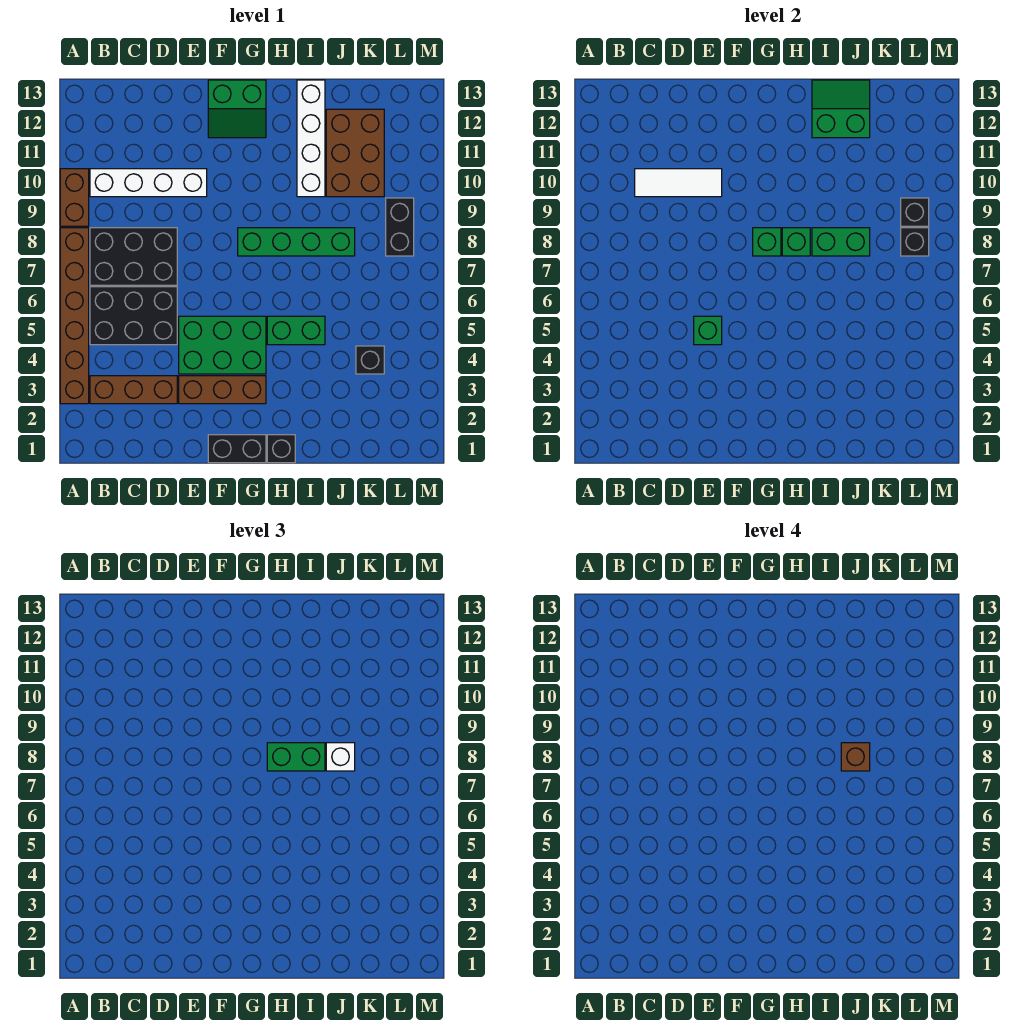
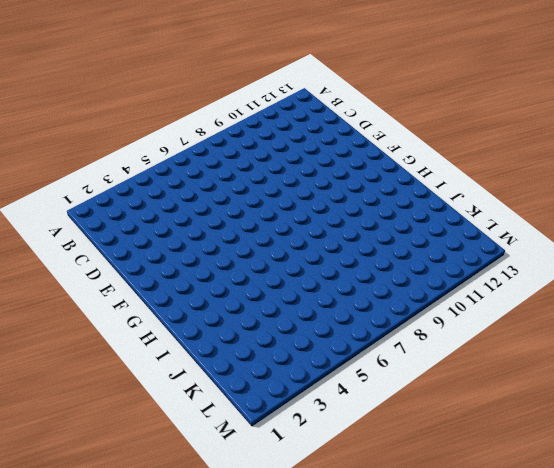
none -> brown brick A3:A8 level 1
none -> brown brick A9:A10 level 1
none -> brown brick B3:D3 level 1

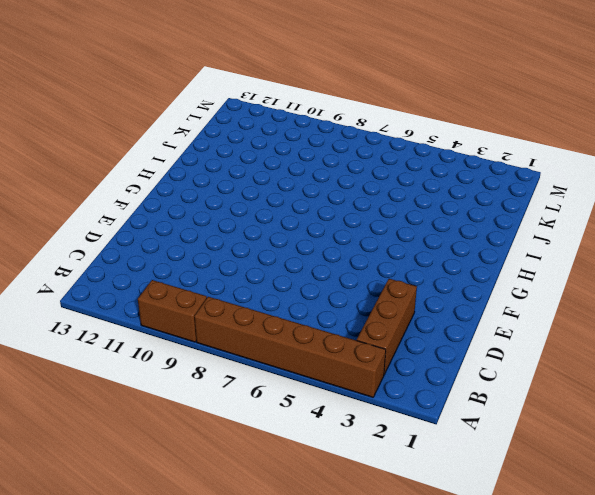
none -> black brick B5:D6 level 1
none -> black brick B7:D8 level 1
none -> white brick B10:E10 level 1

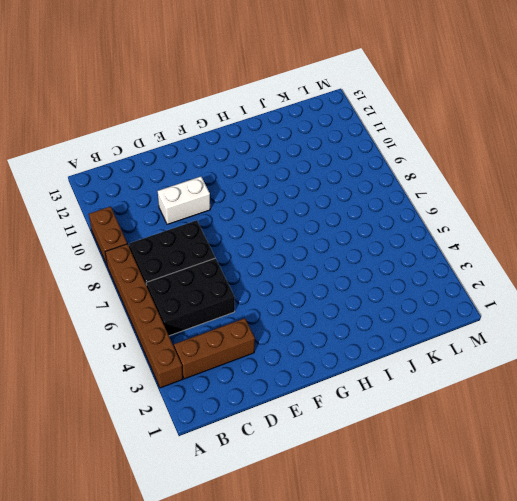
white brick D10:E10 level 1 -> white brick B10:E10 level 1
none -> brown brick E3:G3 level 1
none -> green brick E4:G5 level 1
none -> black brick F1:G1 level 1

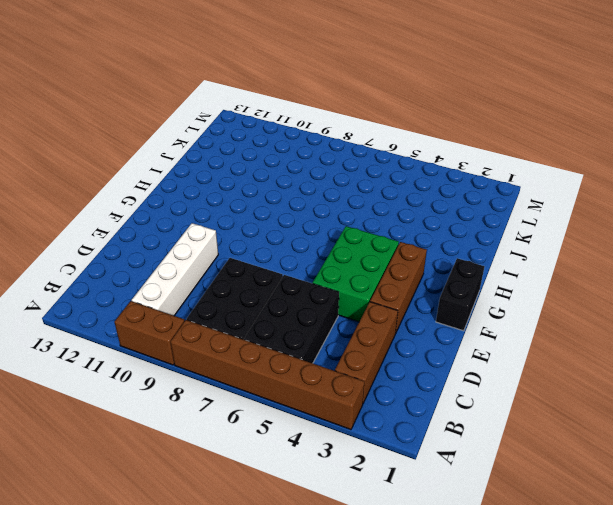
none -> green slope F12:G13 level 1 top 13
none -> green brick G8:J8 level 1
none -> black brick H1 level 1

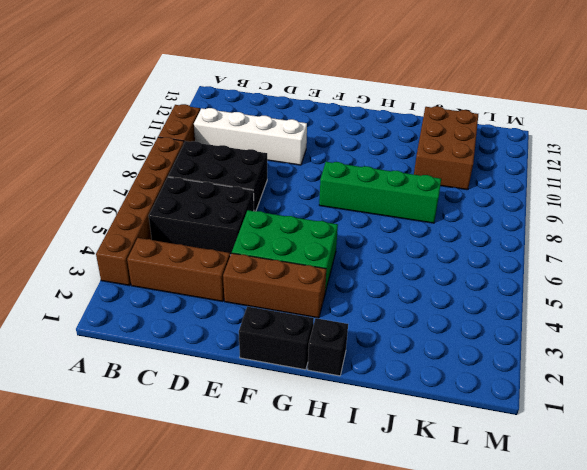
none -> green slope F12:G13 level 1 top 13
none -> green brick H5:I5 level 1
none -> white brick I10:I13 level 1

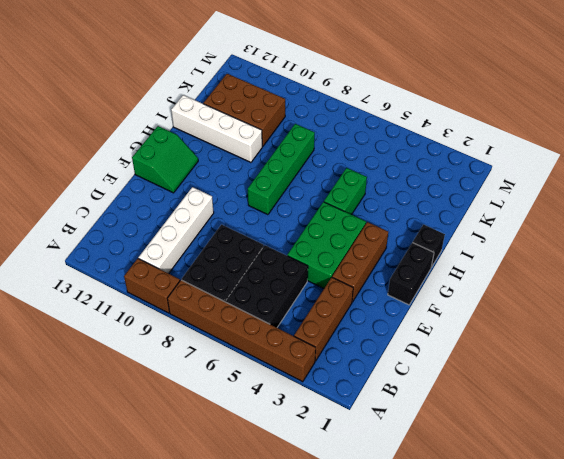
none -> black brick K4 level 1
none -> black brick L8:L9 level 1
none -> white tile C10:E10 level 2

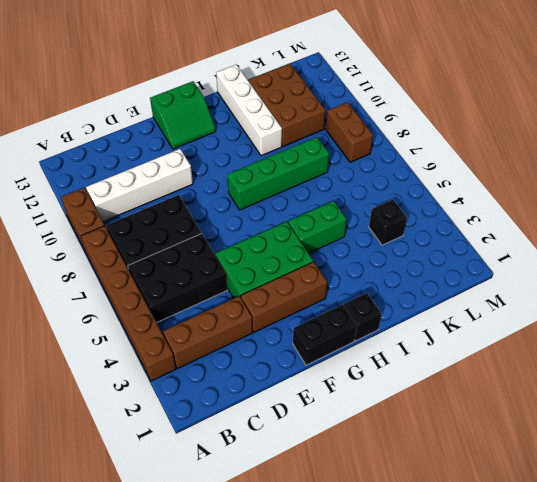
brown brick L8:L9 level 1 -> black brick L8:L9 level 1
none -> white tile C10:E10 level 2
none -> green brick E5 level 2
none -> green brick G8 level 2

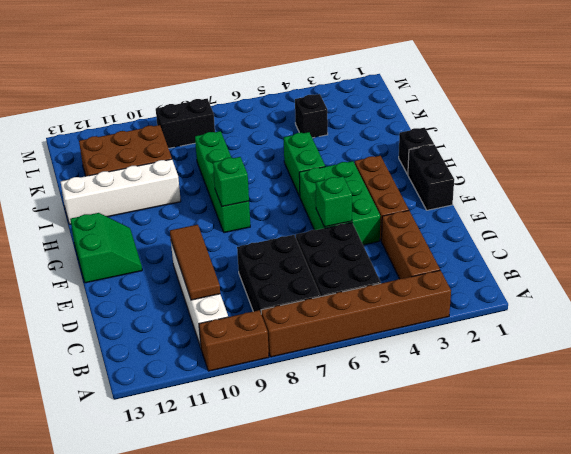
brown tile C10:E10 level 2 -> white tile C10:E10 level 2
none -> green brick H8 level 2
none -> green brick I8:J8 level 2
none -> green slope I12:J13 level 2 top 12

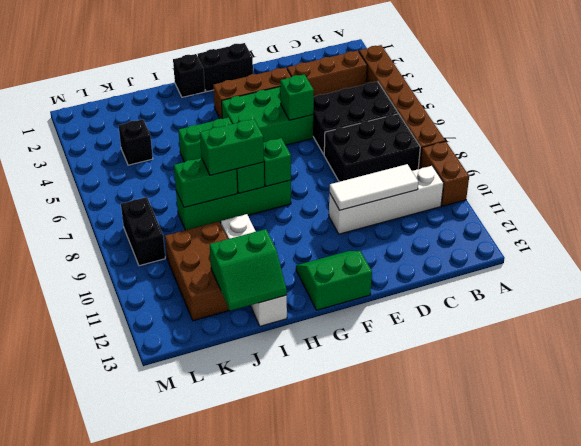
none -> black brick L8 level 2
none -> black brick L9 level 2
none -> white brick J8 level 3

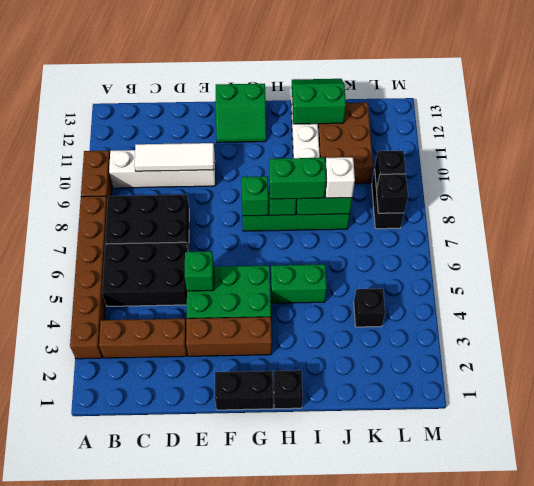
none -> brown brick J8 level 4

